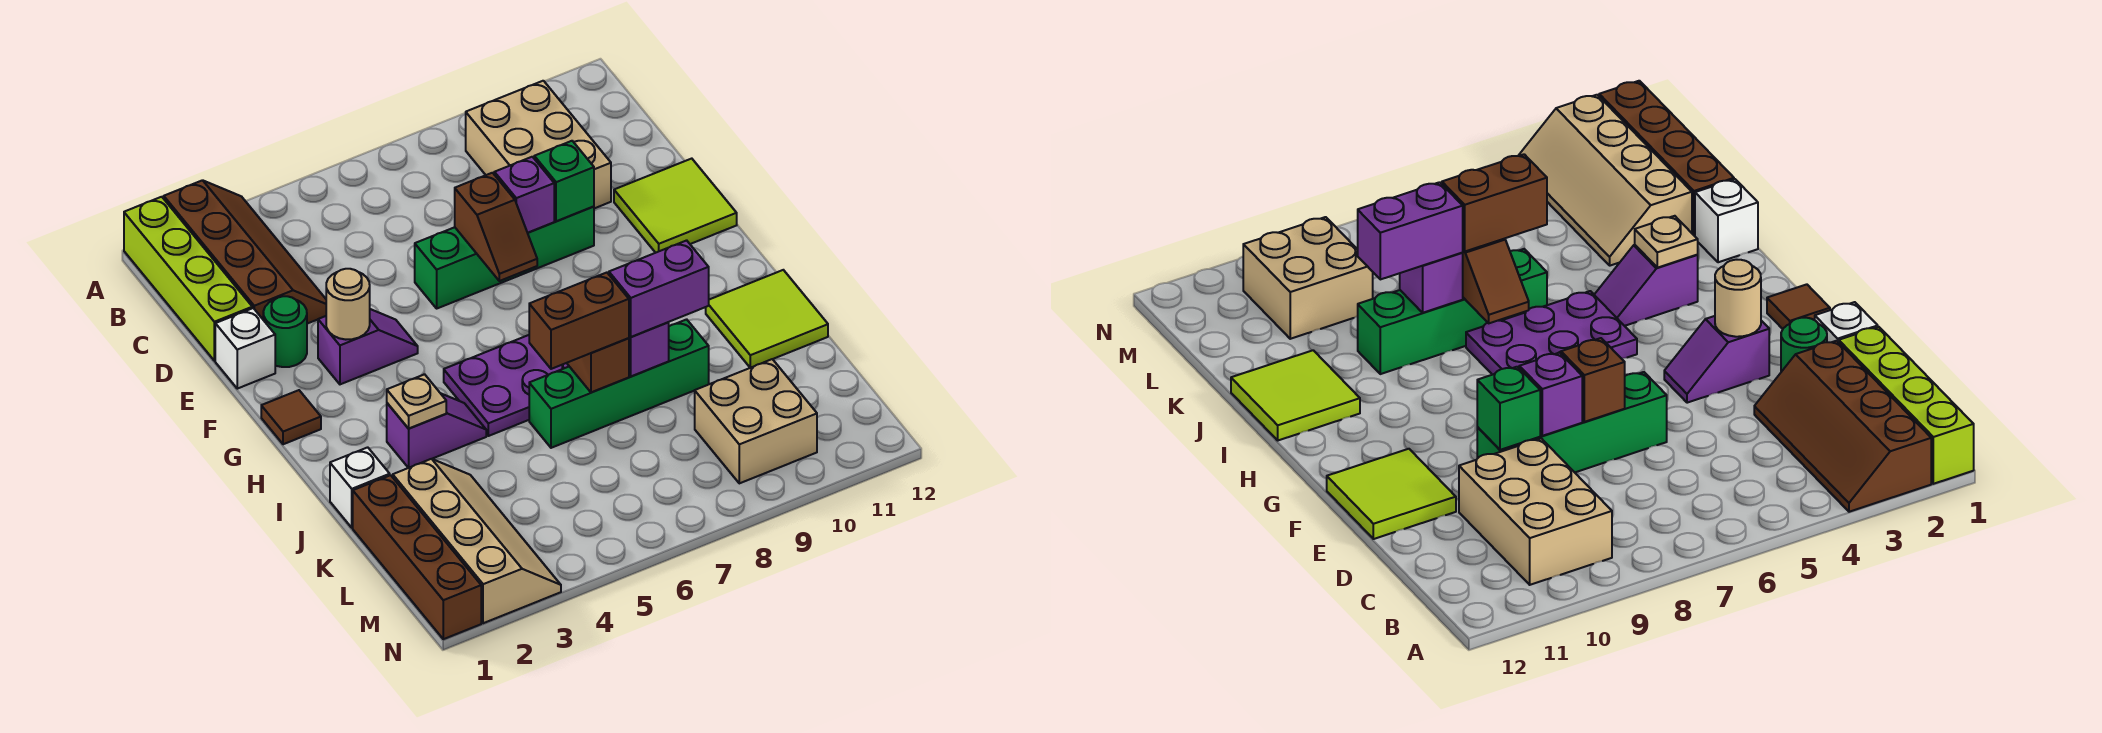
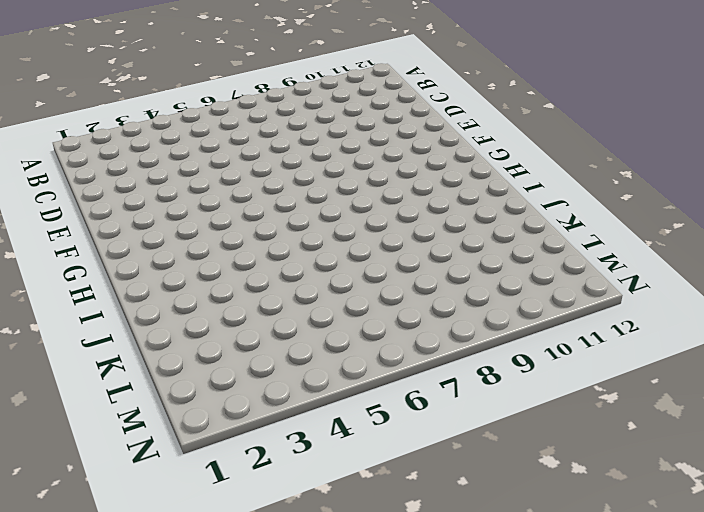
none -> lime brick A1:D1 level 1
none -> brown slope A2:D3 level 1 top 2
none -> tan brick B9:D10 level 1

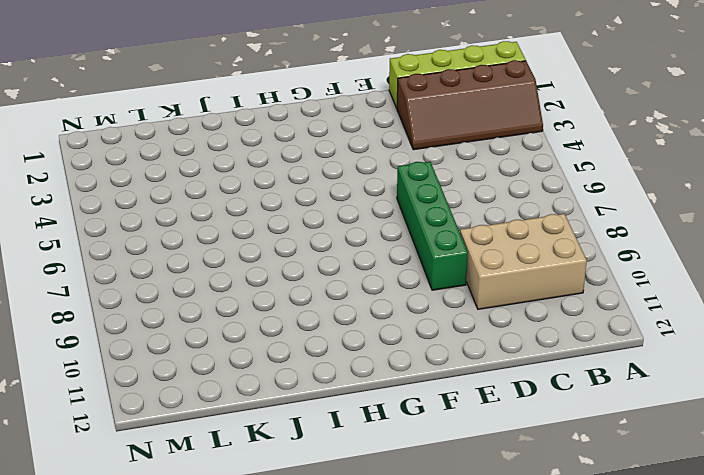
none -> white brick E1 level 1
none -> green round brick E2 level 1
none -> lime tile E11:F12 level 1

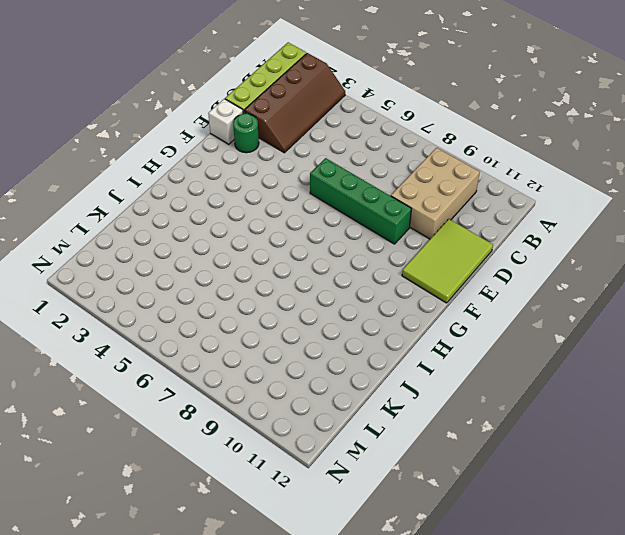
lime tile D11:F12 level 1 -> lime tile E11:F12 level 1
none -> purple slope F3:F4 level 1 top 3
none -> brown tile G1 level 1
none -> purple plate H5:I7 level 1

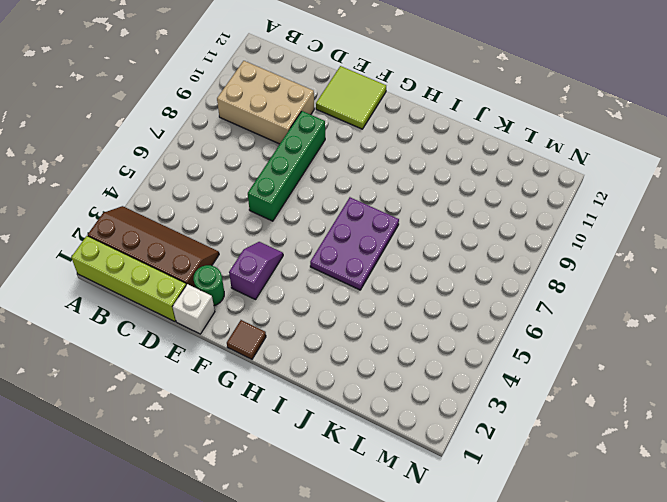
none -> purple slope I3:I4 level 1 top 3
none -> lime tile I11:J12 level 1
none -> white brick J1 level 1

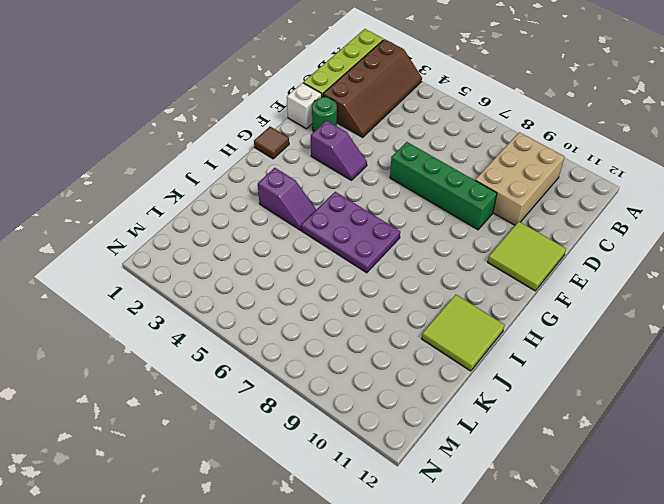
none -> white brick J1 level 1
none -> green brick J6:J9 level 1
none -> brown brick K1:N1 level 1

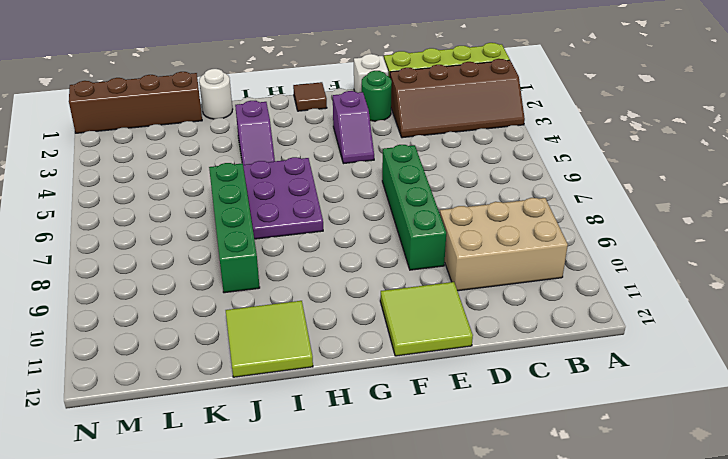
white round brick J1 level 1 -> white brick J1 level 1
none -> tan slope K2:N3 level 1 top 2
none -> tan brick L9:M10 level 1
none -> brown slope E7:F7 level 2 top E

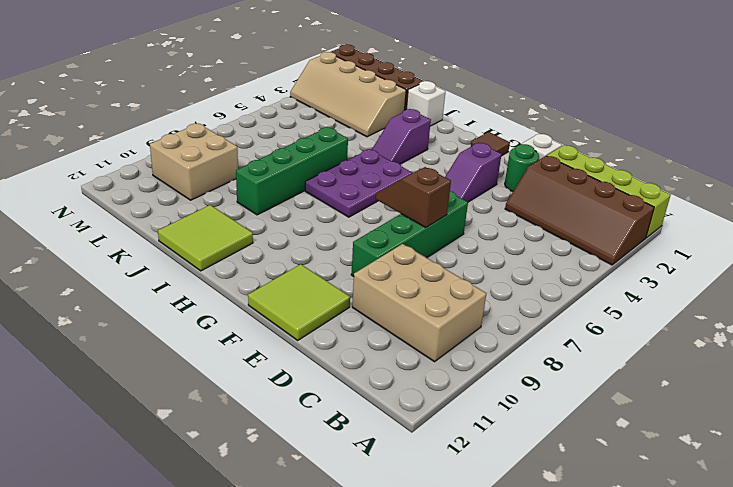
none -> purple brick E8 level 2
none -> green brick E9 level 2
none -> tan round brick F3 level 2

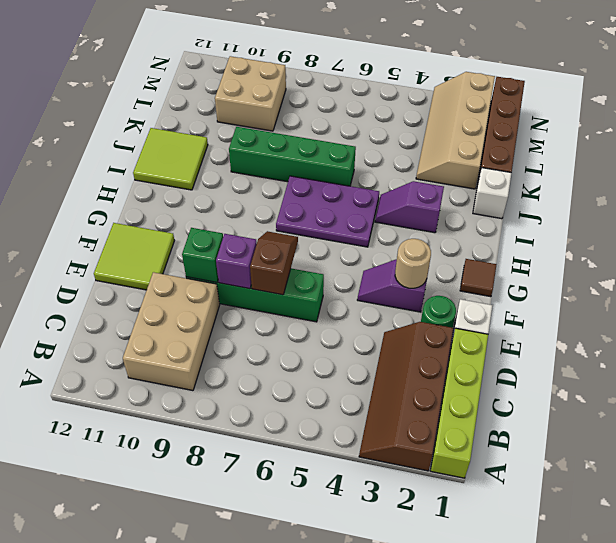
none -> tan plate I3 level 2
none -> brown slope I7:J7 level 2 top J
none -> purple brick J8 level 2

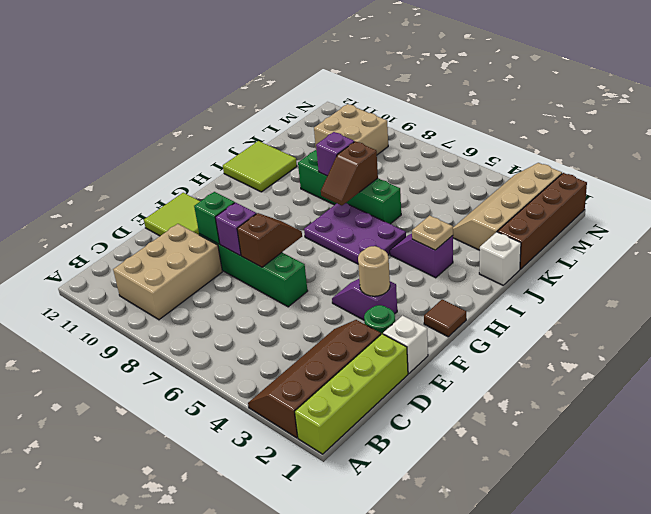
none -> brown brick J6:J7 level 3
none -> purple brick J8:J9 level 3

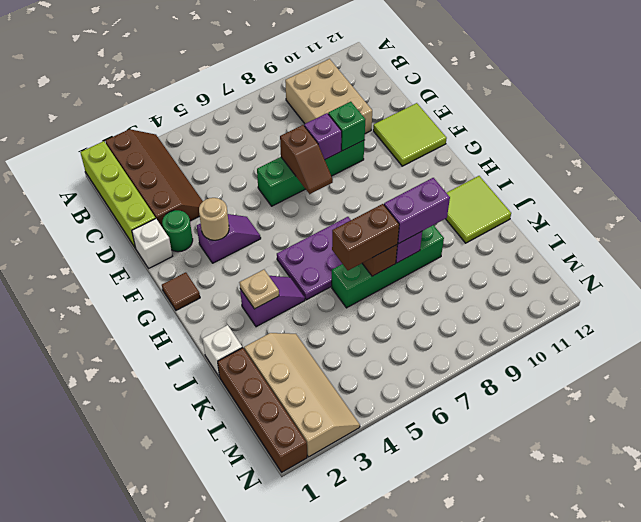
none -> tan brick L9:M10 level 1

